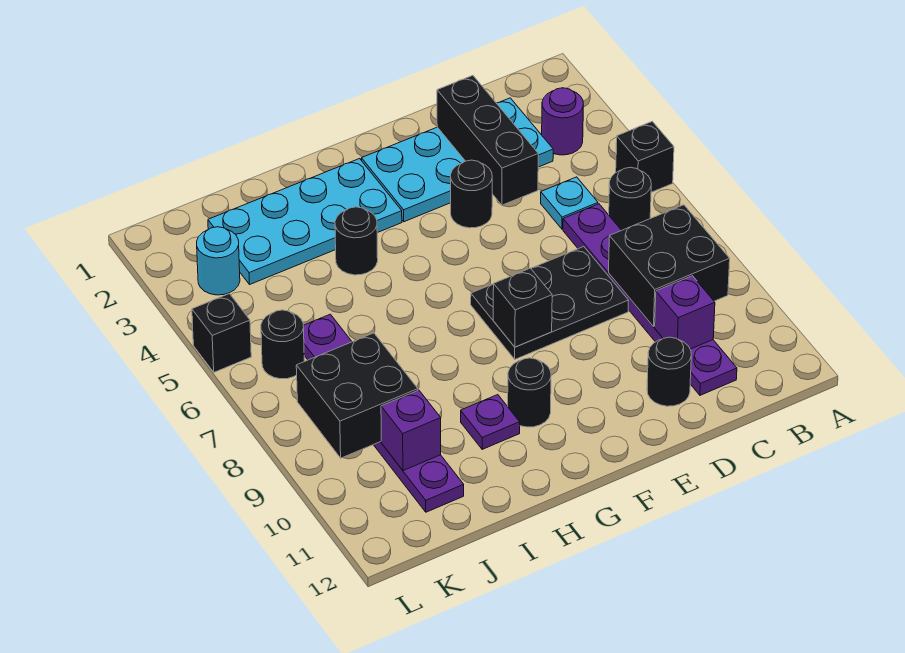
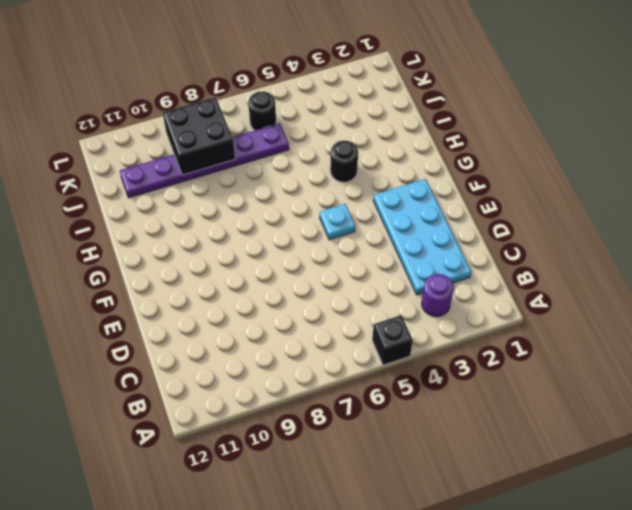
cyan plate F5 level 1 -> cyan plate C5 level 1
none -> black round brick B6 level 1
none -> purple plate C6:C11 level 1
none -> black plate D7:F8 level 1

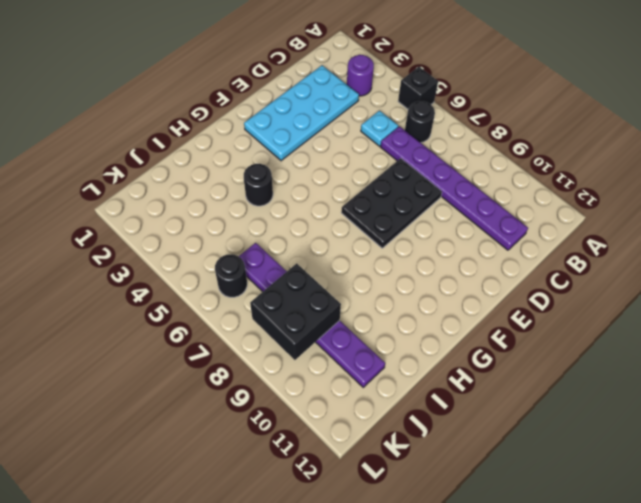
none -> black round brick D11 level 1
none -> black round brick E4 level 1
none -> cyan plate G2:J3 level 1

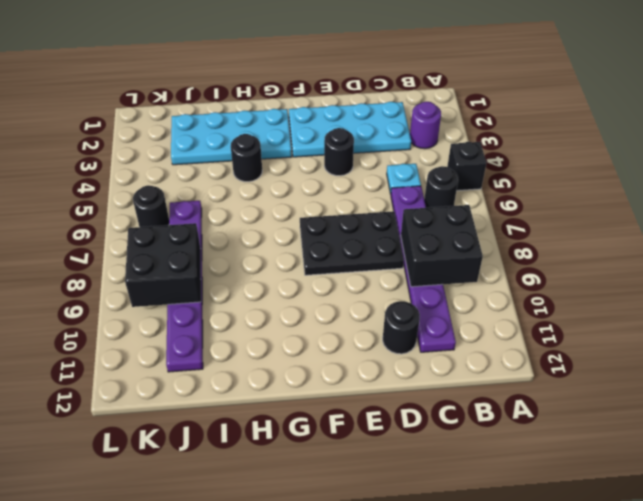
none -> black round brick G10 level 1
none -> purple plate H10 level 1
none -> cyan round brick K3 level 1

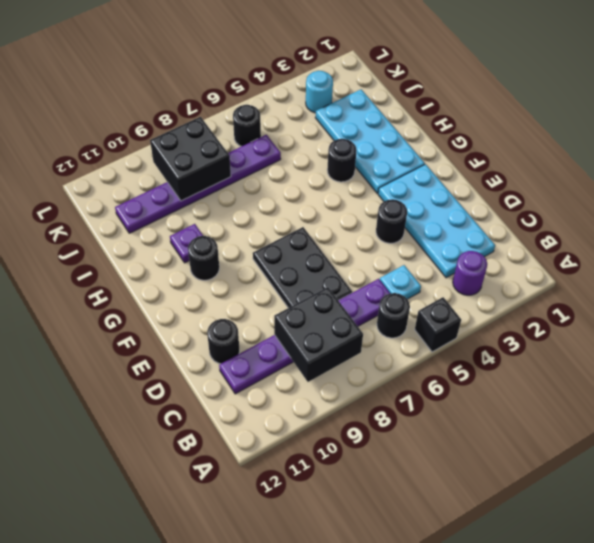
none -> black brick L5 level 1
none -> purple brick C10 level 2
none -> black brick D2:D4 level 2

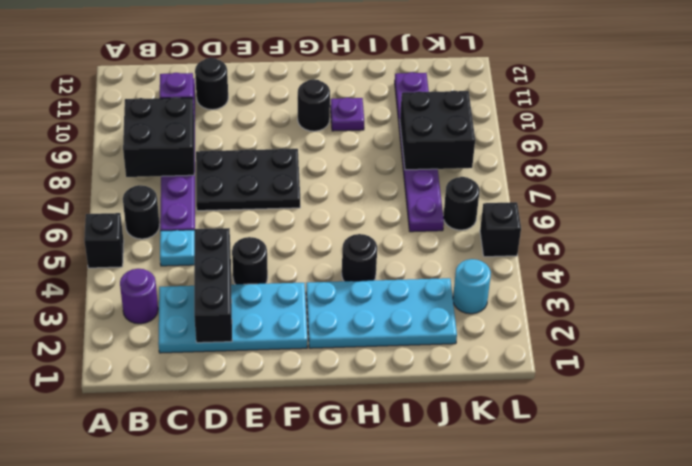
none -> black brick F8 level 2
none -> purple brick J10 level 2

